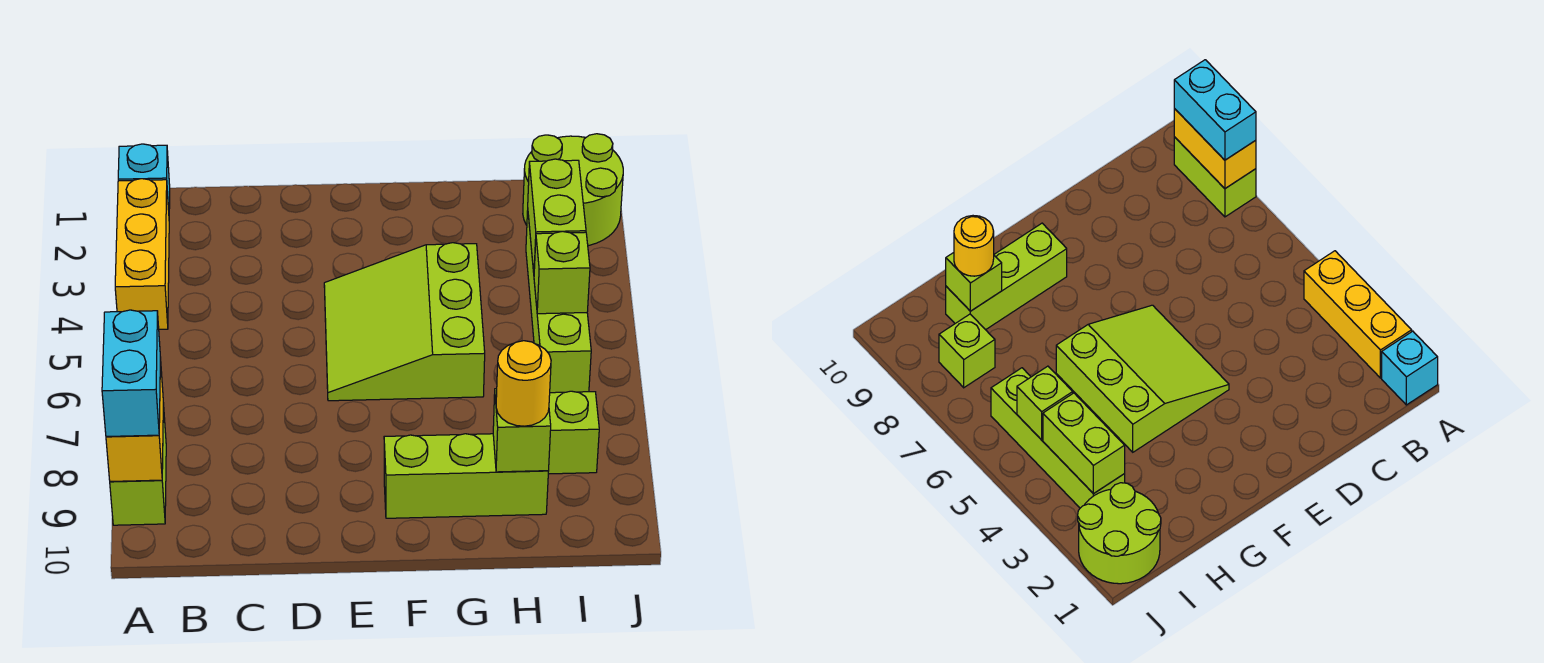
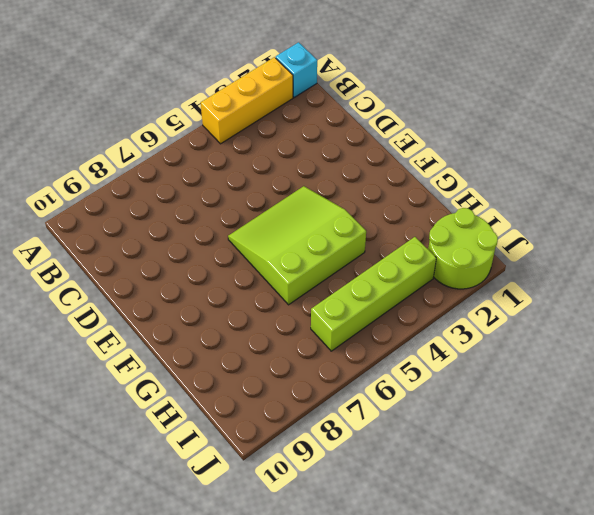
none -> lime brick A8:A9 level 1
none -> lime brick F9:H9 level 1
none -> lime brick I8 level 1

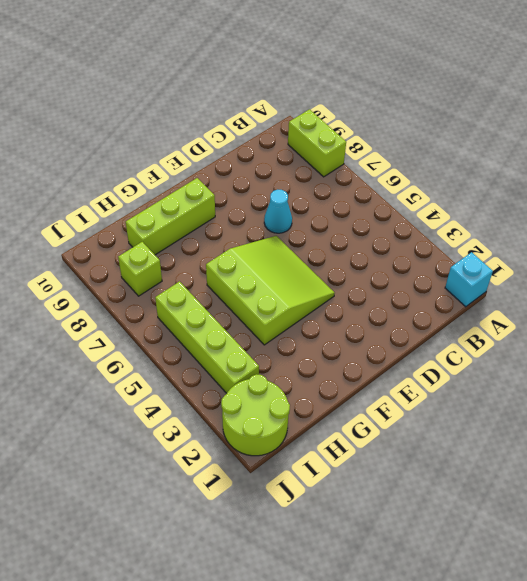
cyan cone D7 level 1 -> none
none -> yellow brick A2:A4 level 1
none -> yellow brick A8:A9 level 2
none -> lime brick H9 level 2

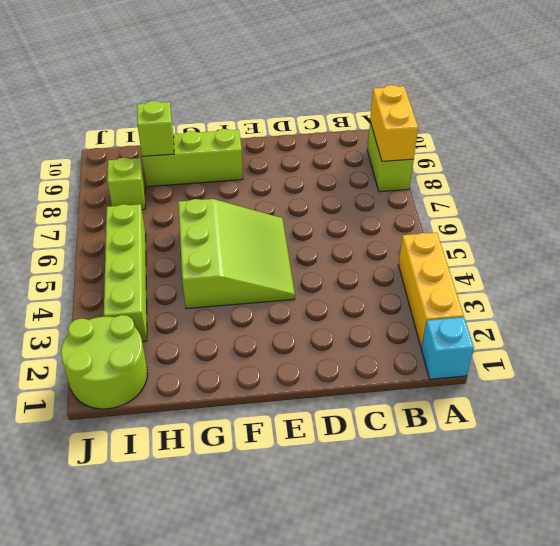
none -> lime brick I3:I4 level 2
none -> lime brick I5 level 2
none -> cyan brick A8:A9 level 3

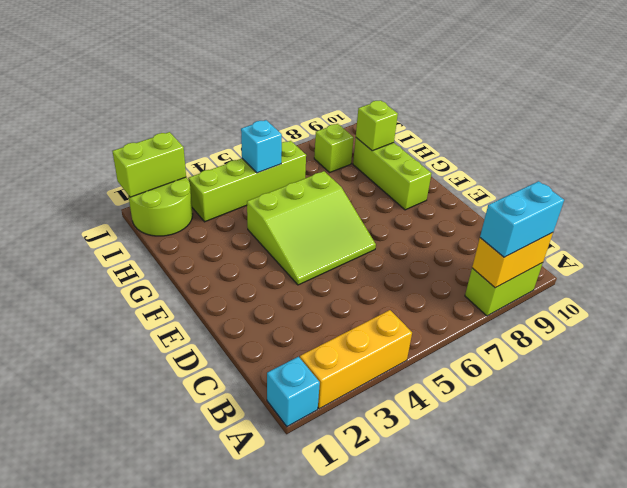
cyan brick I5 level 2 -> lime brick I5 level 2
lime brick J1:J2 level 2 -> lime brick I3:I4 level 2
none -> yellow round brick H9 level 3

